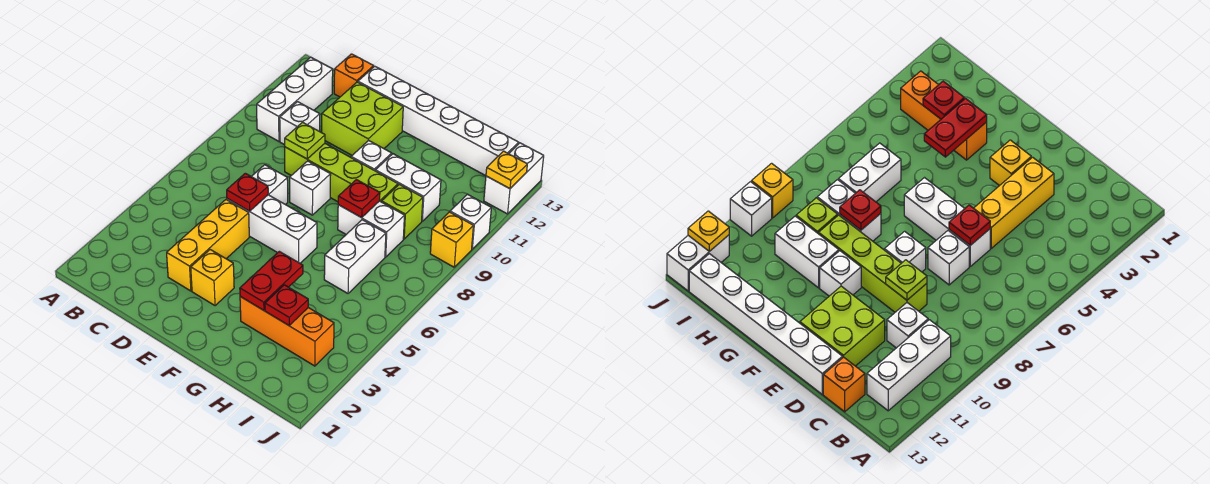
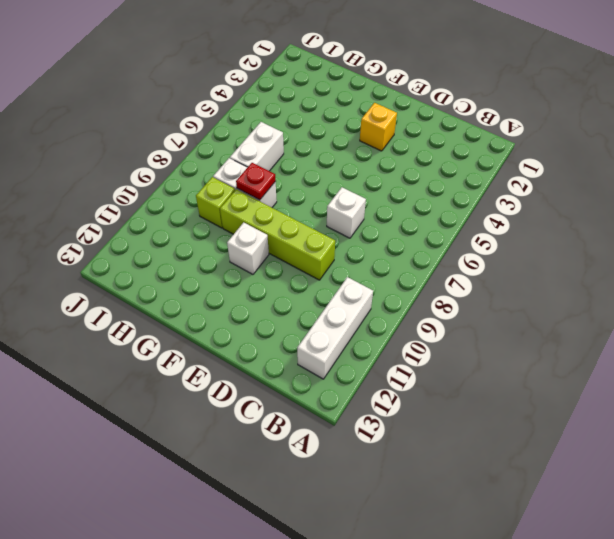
none -> white brick C10 level 1
none -> orange brick C13 level 1
none -> yellow brick D3:D5 level 1

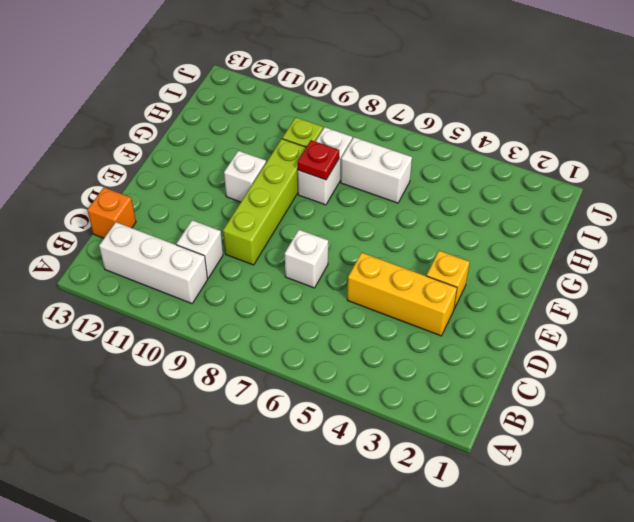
none -> white brick D6:F6 level 1
none -> lime brick D11:E12 level 1
none -> white brick D13:I13 level 1

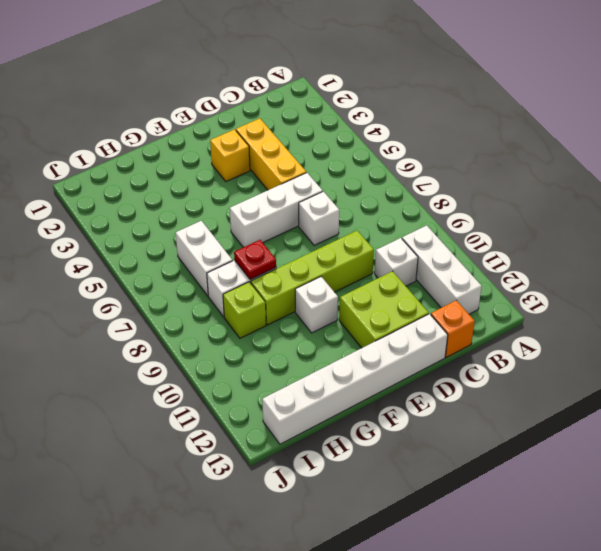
none -> white brick E8 level 1
none -> orange brick G3:I3 level 1
none -> white brick G10:H10 level 1

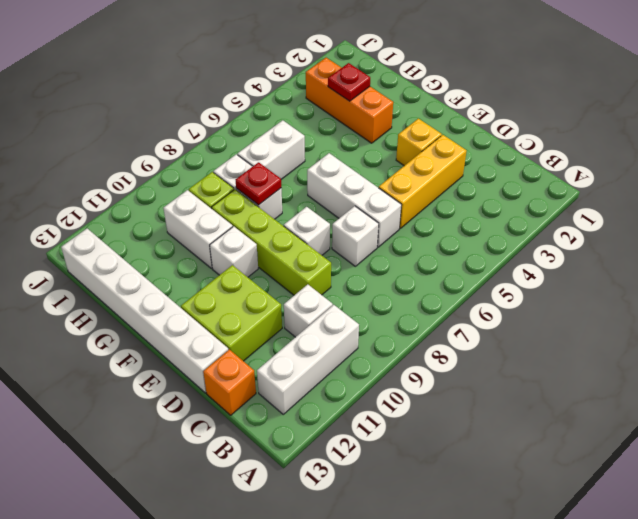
none -> yellow brick J9 level 1
none -> white brick J10 level 1
none -> white brick J12:J13 level 1

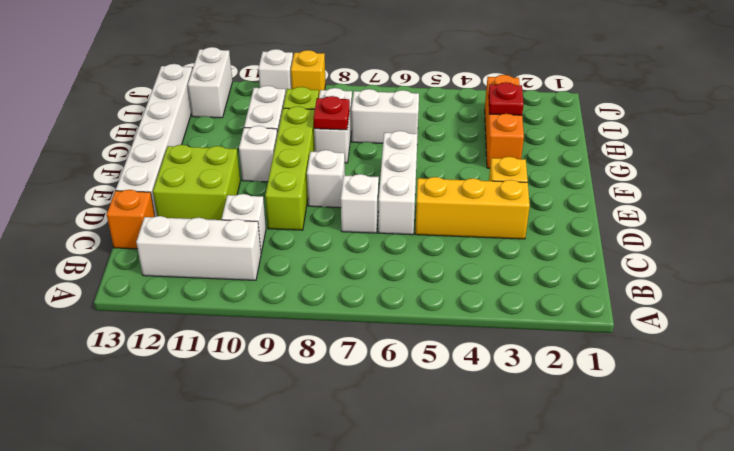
white brick I12:J12 level 1 -> white brick J12:J13 level 1
none -> red plate D6 level 2
none -> lime plate D9 level 2
none -> red plate G3:G4 level 2

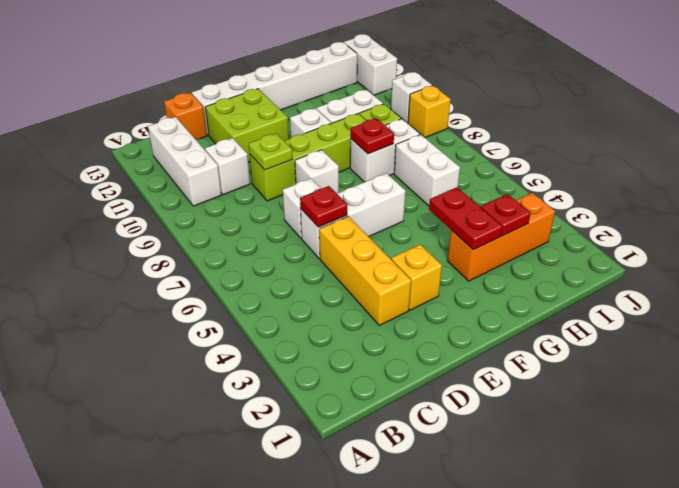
none -> yellow plate J12 level 2

